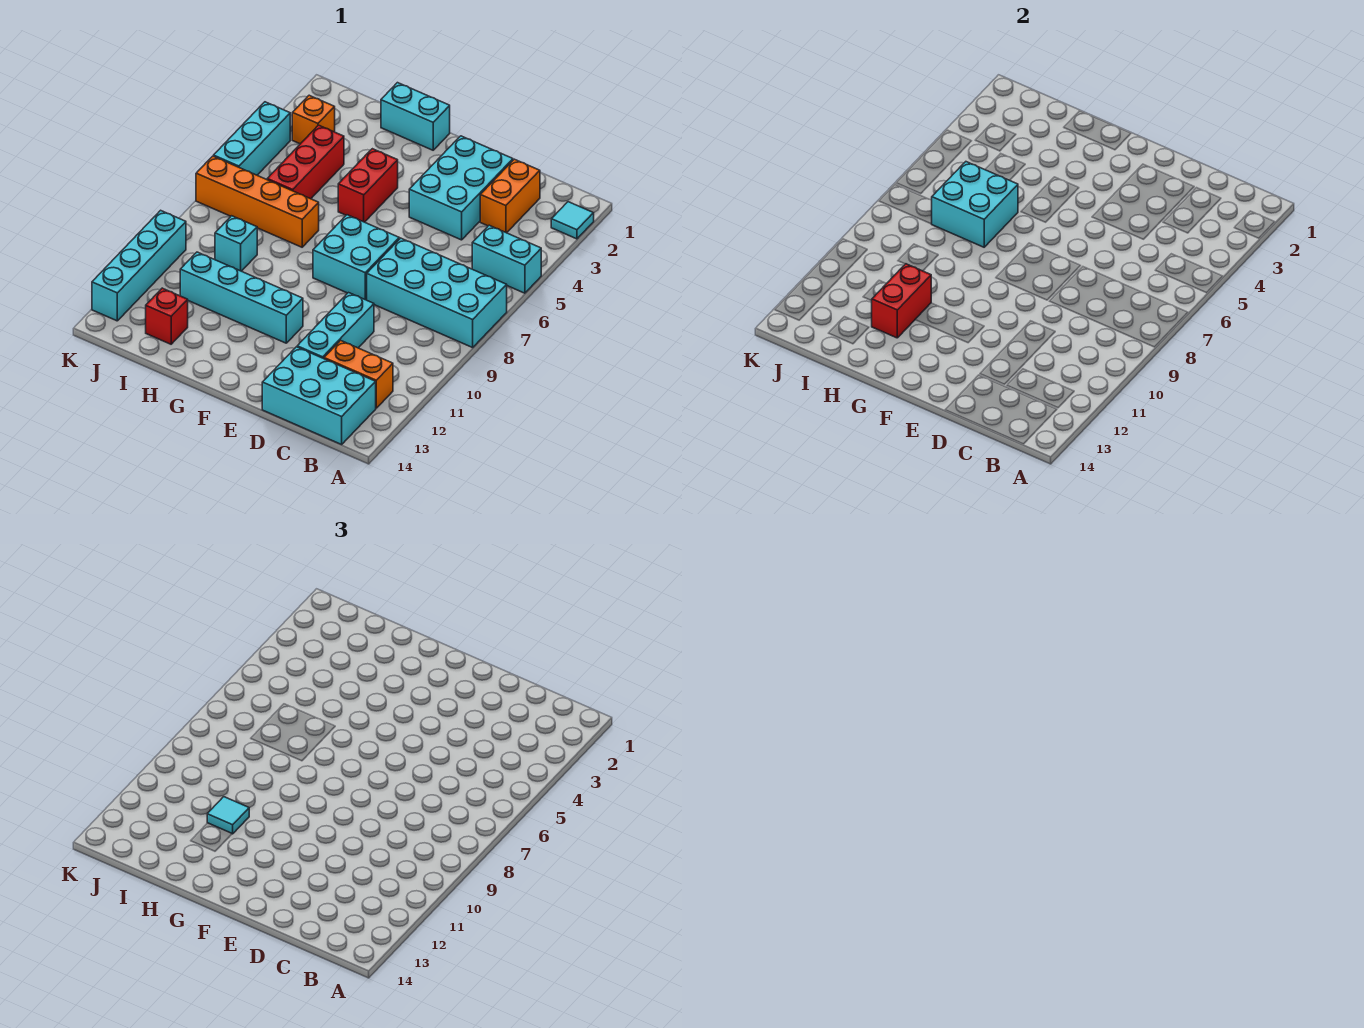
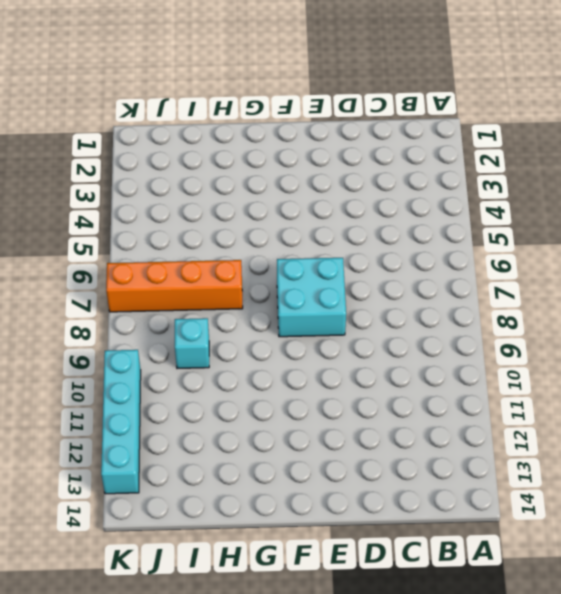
none -> cyan tile A2 level 1
none -> cyan brick A5:B5 level 1
none -> cyan brick A7:D8 level 1

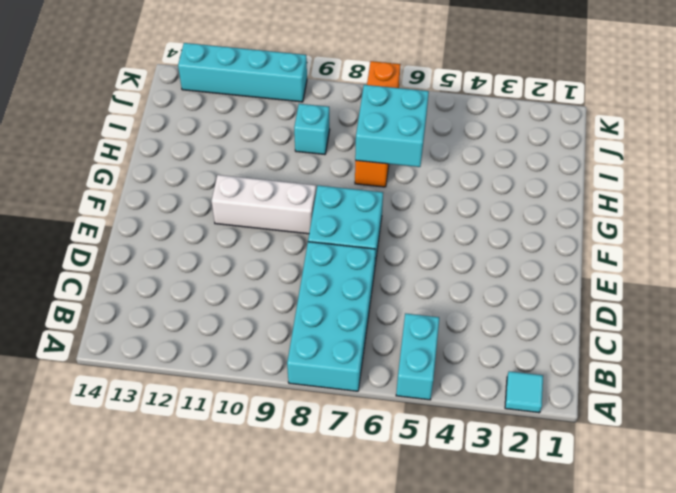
white brick F9:F11 level 1 -> cyan brick F11:I11 level 1
none -> orange brick B12:C12 level 1
none -> cyan brick B13:D14 level 1
none -> orange brick C2:C3 level 1

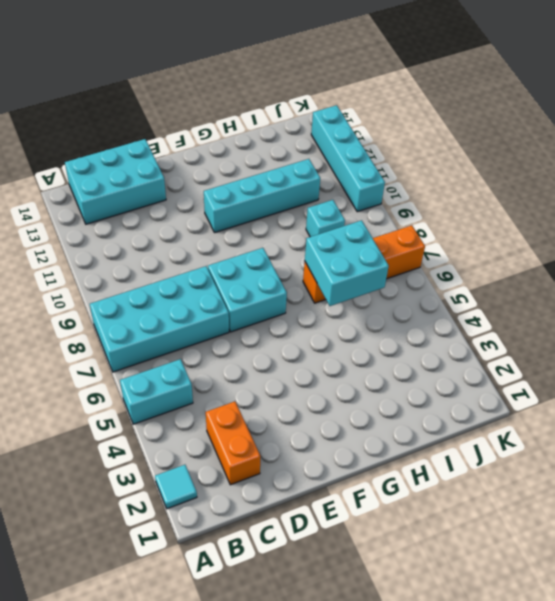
none -> orange brick B12:C12 level 1
none -> cyan brick D2:E4 level 1
none -> cyan brick D10:D12 level 1

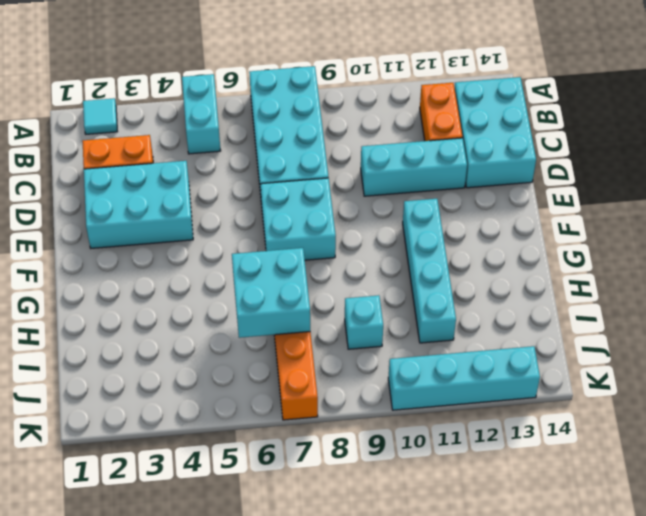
none -> cyan brick G1:H1 level 1
none -> red brick G4:G5 level 1
none -> red brick I4:I6 level 1

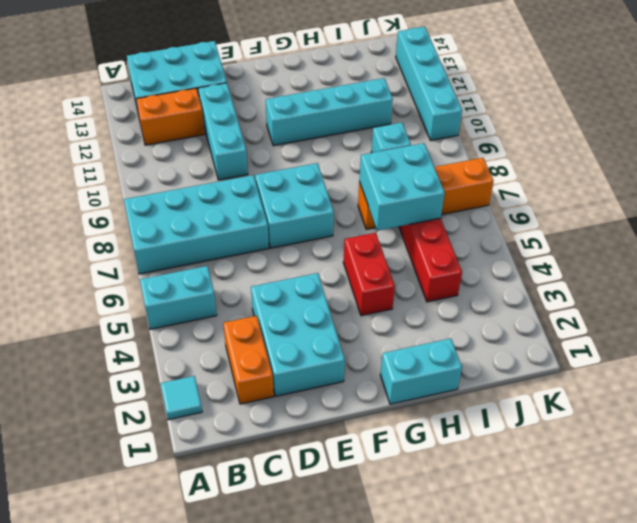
none -> red brick I13 level 1
none -> orange brick J3 level 1
none -> cyan brick K4:K6 level 1

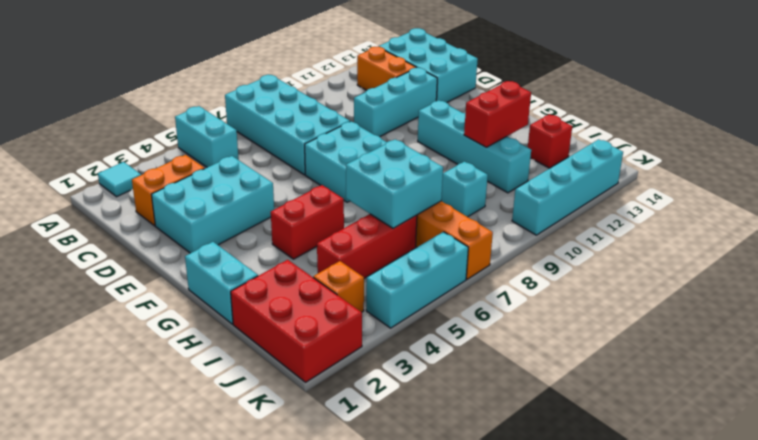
red brick I1:K2 level 1 -> none
none -> cyan tile H11 level 3

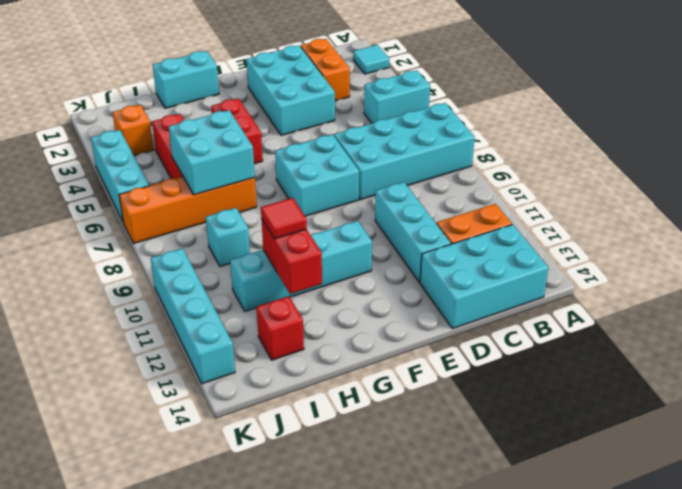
red tile H11 level 3 -> cyan tile H11 level 3

